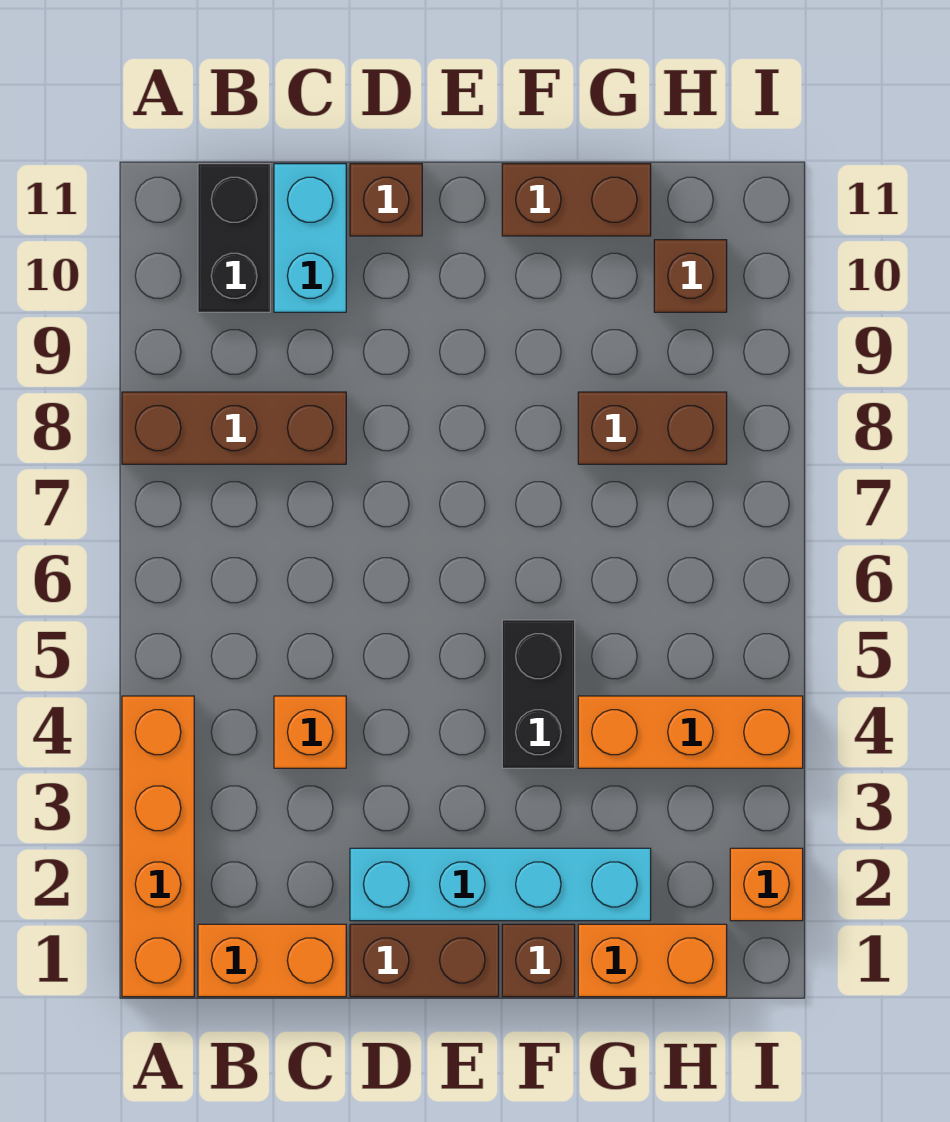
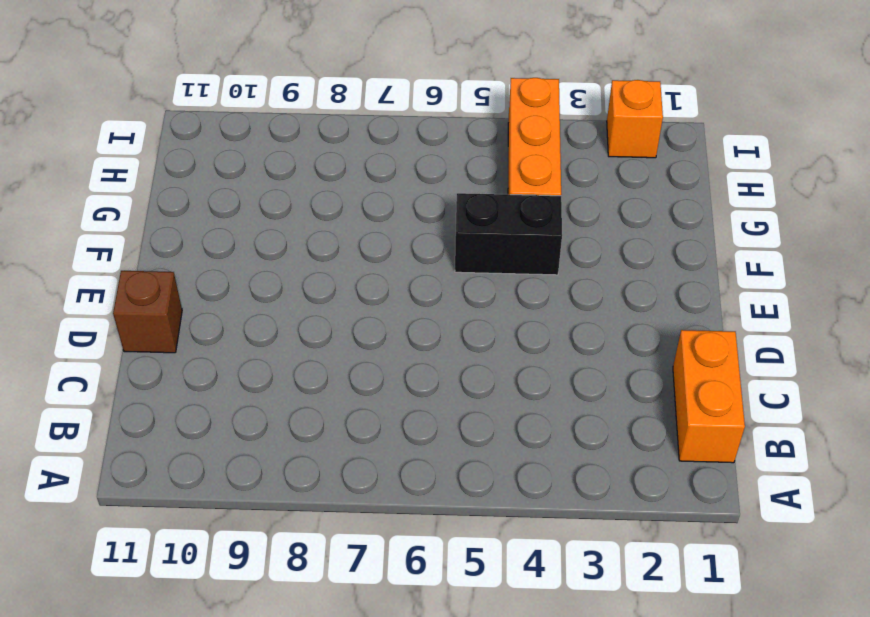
none -> orange brick A1:A4 level 1
none -> brown brick A8:C8 level 1
none -> black brick B10:B11 level 1

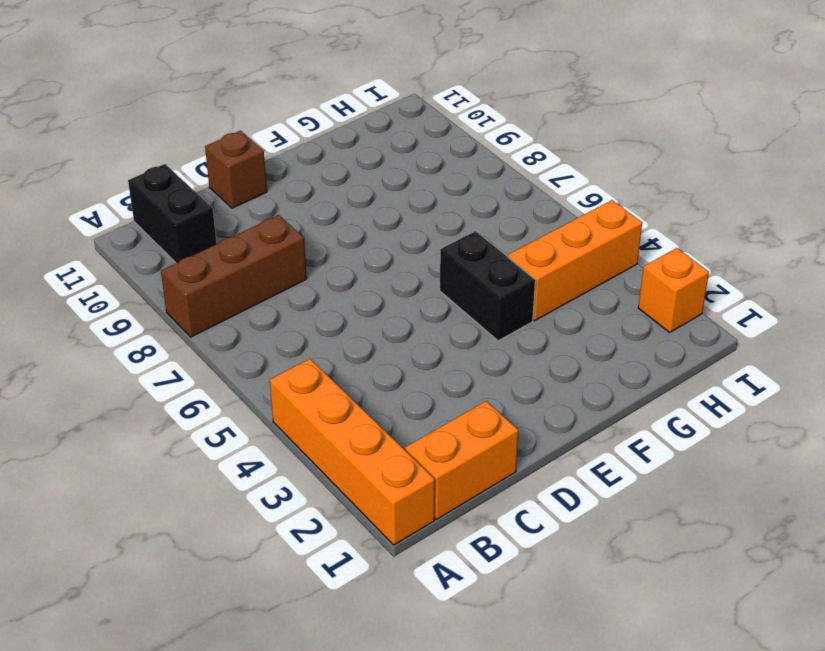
none -> orange brick C4 level 1
none -> cyan brick C10:C11 level 1
none -> brown brick D1:E1 level 1

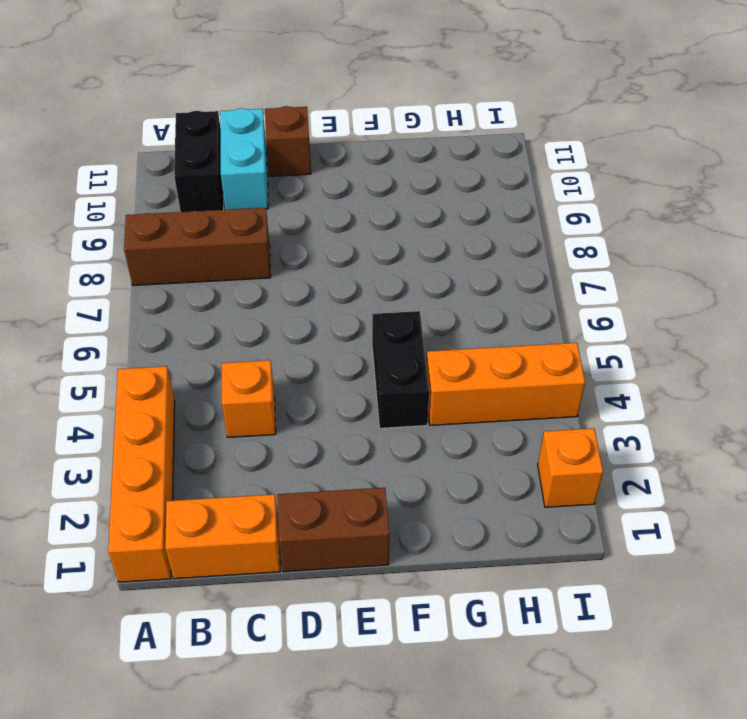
none -> cyan brick D2:G2 level 1
none -> brown brick F1 level 1
none -> brown brick F11:G11 level 1

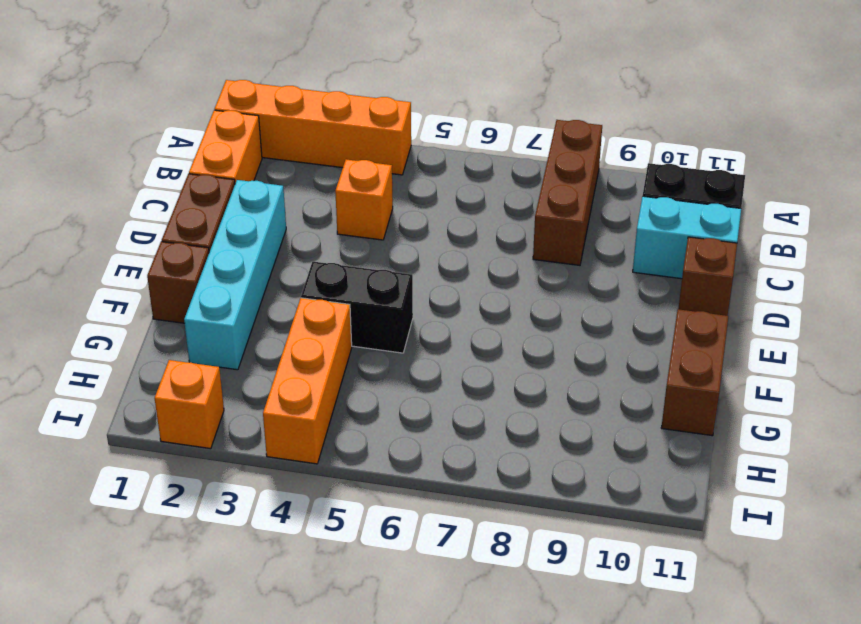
none -> orange brick G1:H1 level 1
none -> brown brick G8:H8 level 1
none -> brown brick H10 level 1

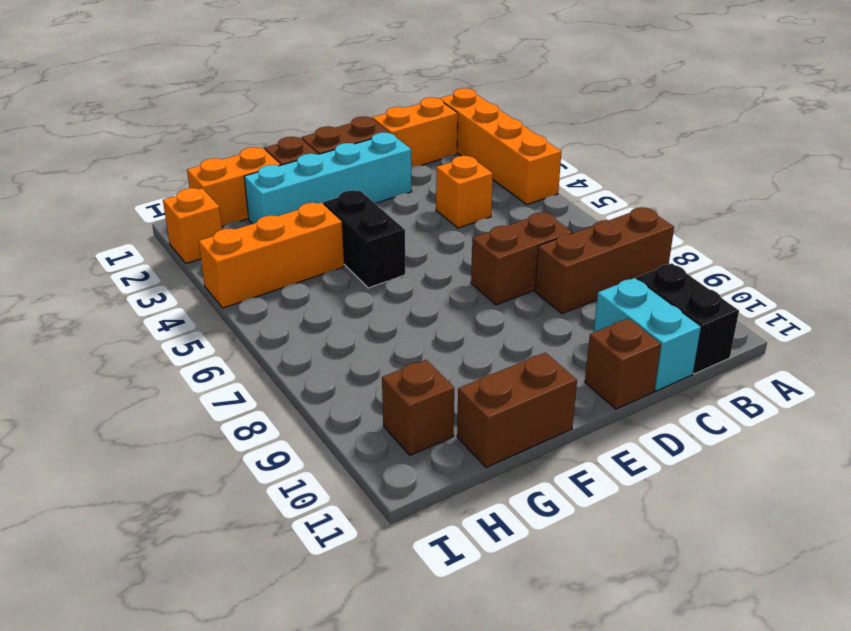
brown brick C7:D7 level 1 -> brown brick G8:H8 level 1

